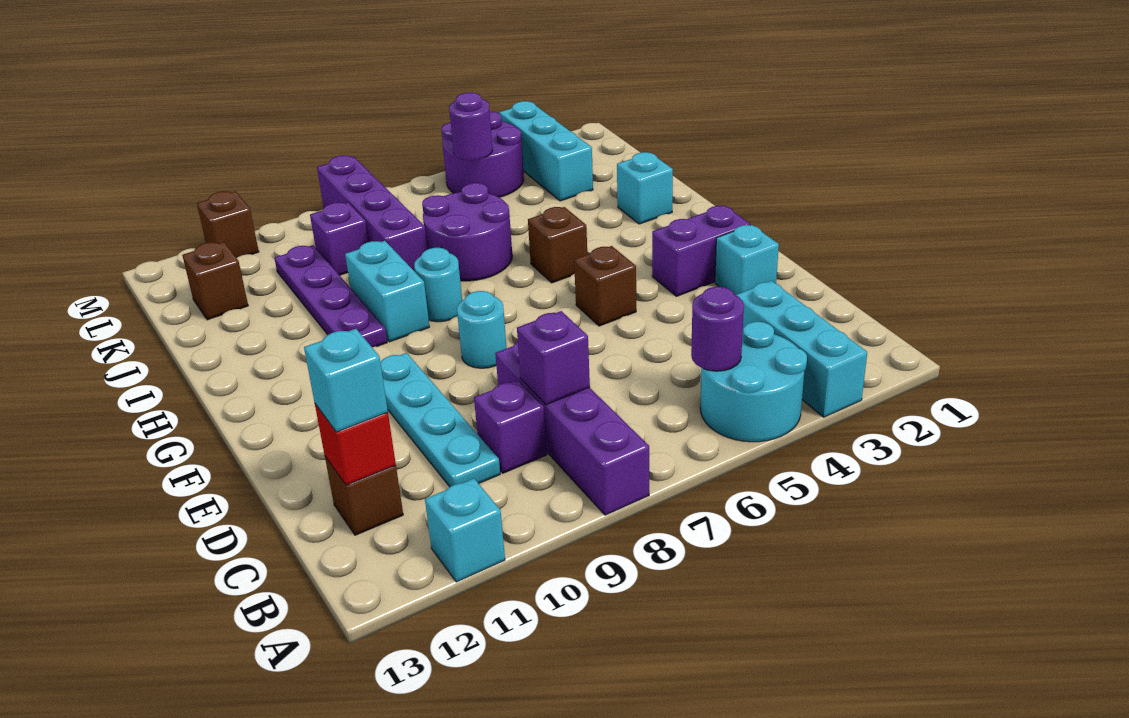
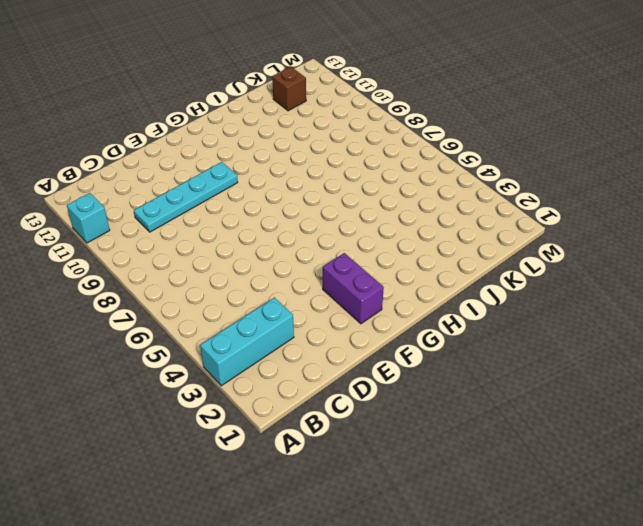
none -> cyan round brick A4:B5 level 1
none -> purple brick A8:D8 level 1
none -> purple brick C9 level 1

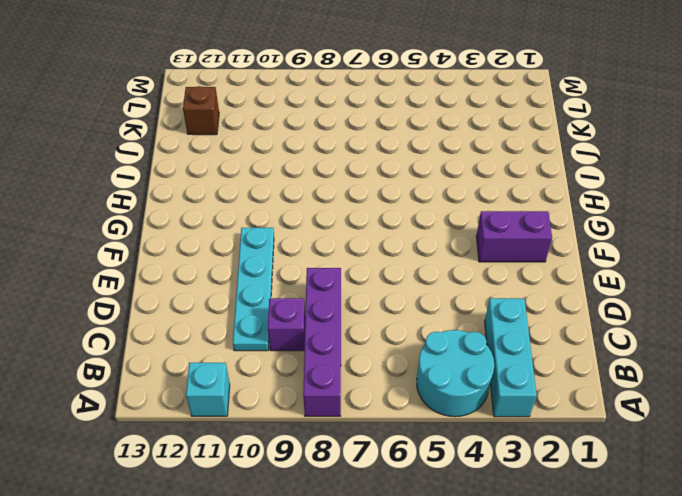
none -> brown brick C12 level 1
none -> cyan brick E2 level 1
none -> brown brick F5 level 1

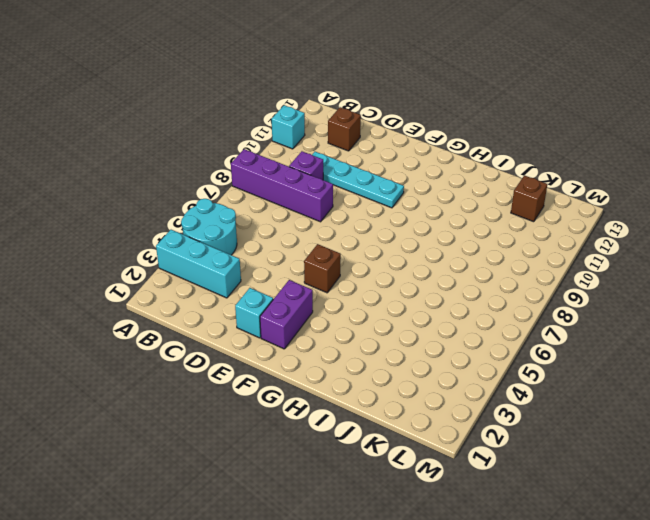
none -> cyan round brick F8 level 1
none -> brown brick H5 level 1
none -> cyan round brick H8 level 1

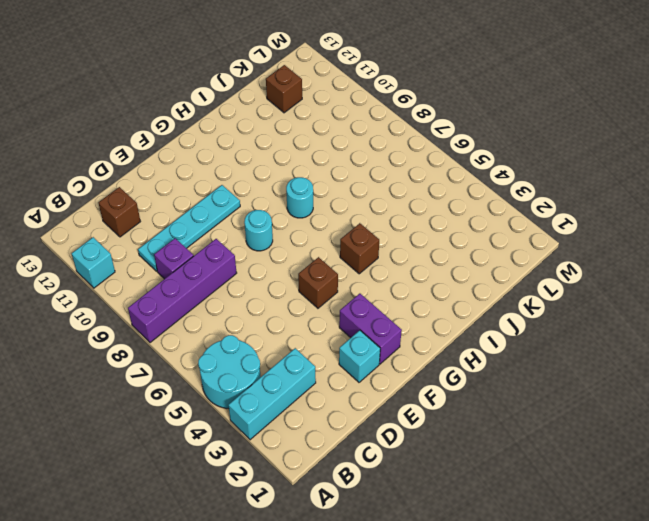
none -> cyan brick H9:I9 level 1
none -> purple plate H10:K10 level 1
none -> cyan brick I2 level 1

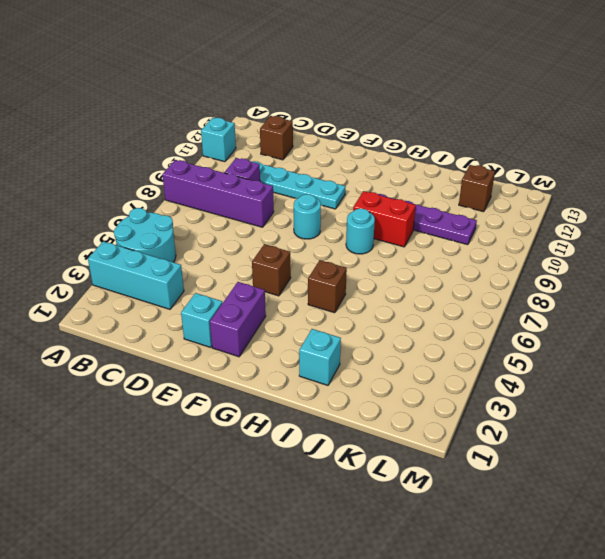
red brick H9:I9 level 1 -> cyan brick H9:I9 level 1
none -> purple round brick I6:J7 level 1
none -> purple brick J8:M8 level 1
none -> cyan brick K3:M3 level 1

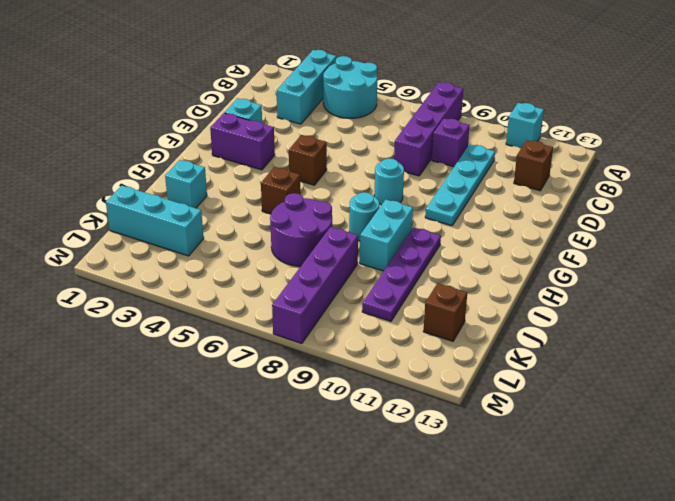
cyan brick K1:K3 level 1 -> cyan brick K3:M3 level 1
none -> purple brick K9 level 1
none -> purple round brick L4:M5 level 1
none -> brown brick M11 level 1

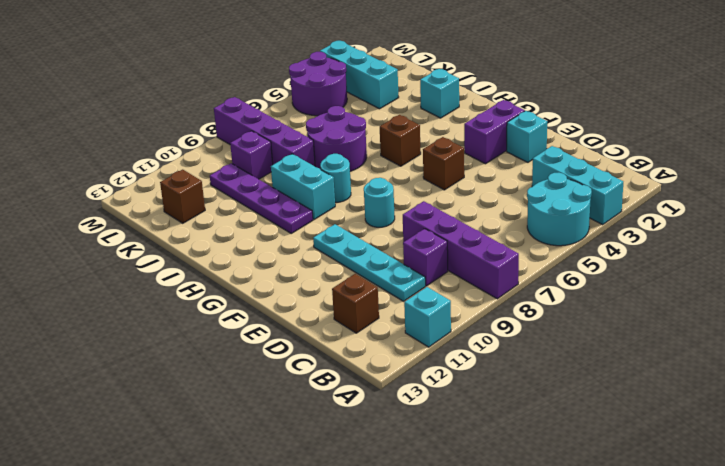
none -> brown brick M11 level 1
none -> purple round brick B5 level 2
none -> purple brick C8 level 2

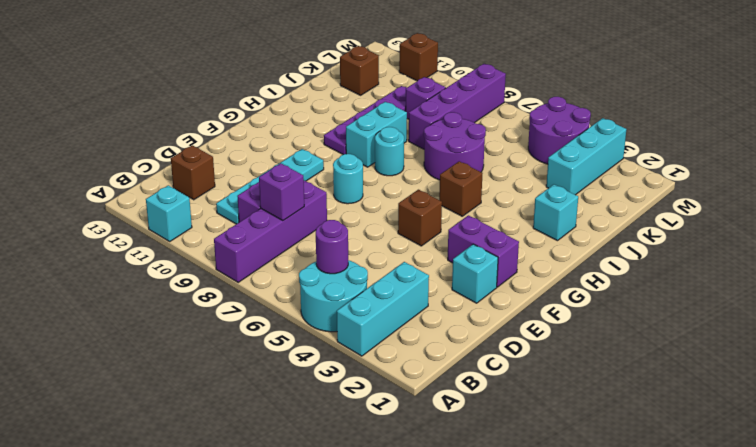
none -> red brick C12 level 2
none -> purple round brick L5 level 2
none -> cyan brick C12 level 3

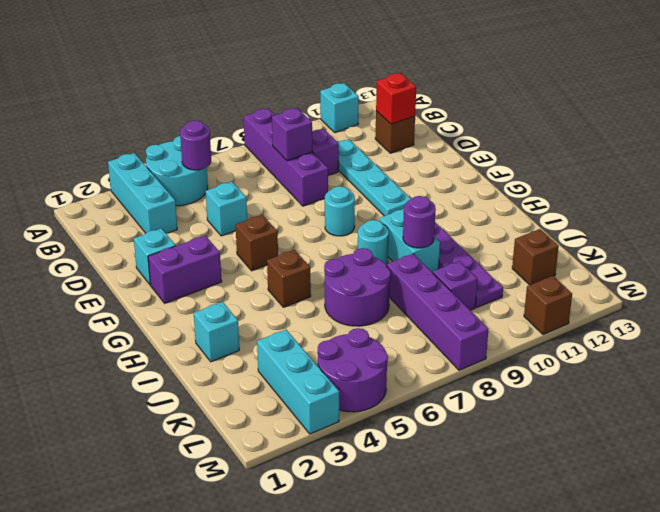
cyan brick D5 level 1 -> cyan brick C12 level 3
purple round brick I9 level 2 -> purple round brick L5 level 2

